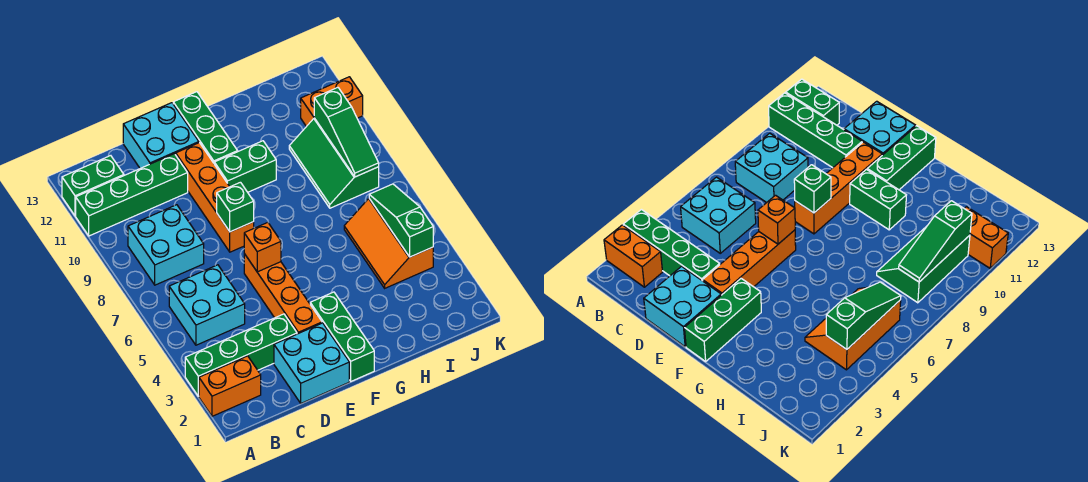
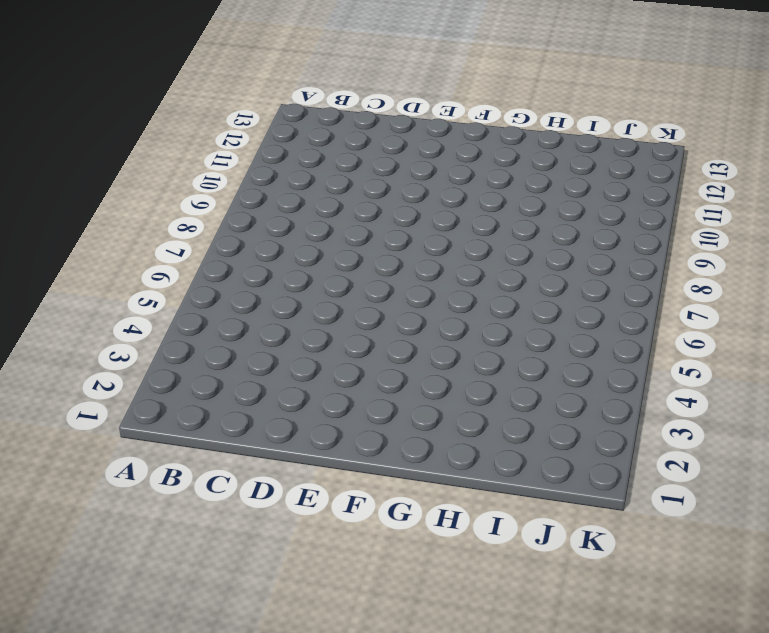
none -> orange brick A2:B2 level 1
none -> green brick A3:D3 level 1
none -> green brick A11:D11 level 1

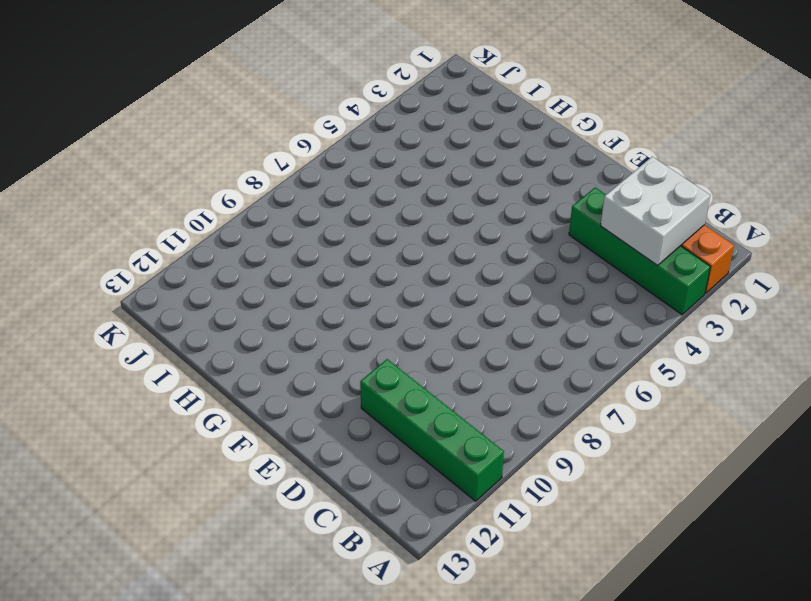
white brick B2:C3 level 2 -> none
none -> green brick A12:B12 level 1
none -> cyan brick B5:C6 level 1
none -> cyan brick B8:C9 level 1

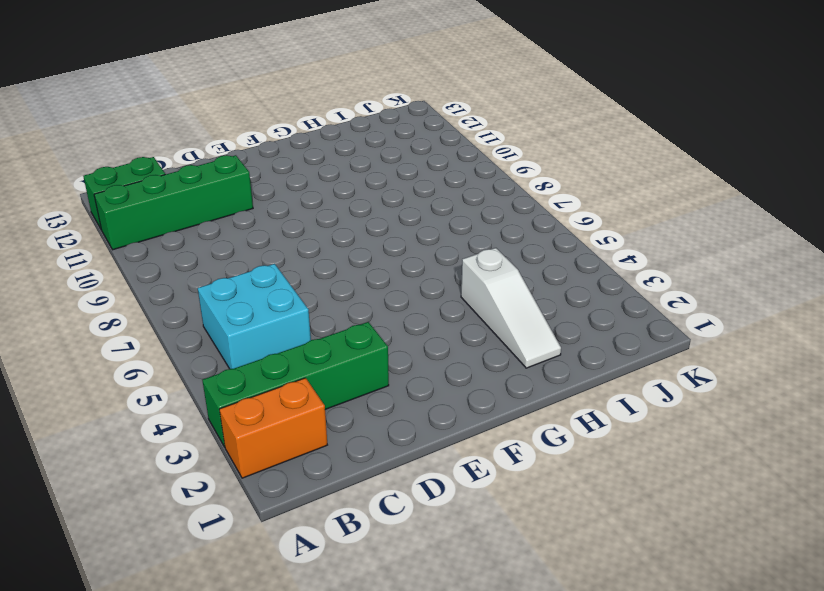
white slope H2:H4 level 1 top 4 -> none
none -> cyan brick B8:C9 level 1
none -> cyan brick D1:E2 level 1
none -> cyan brick D12:E13 level 1

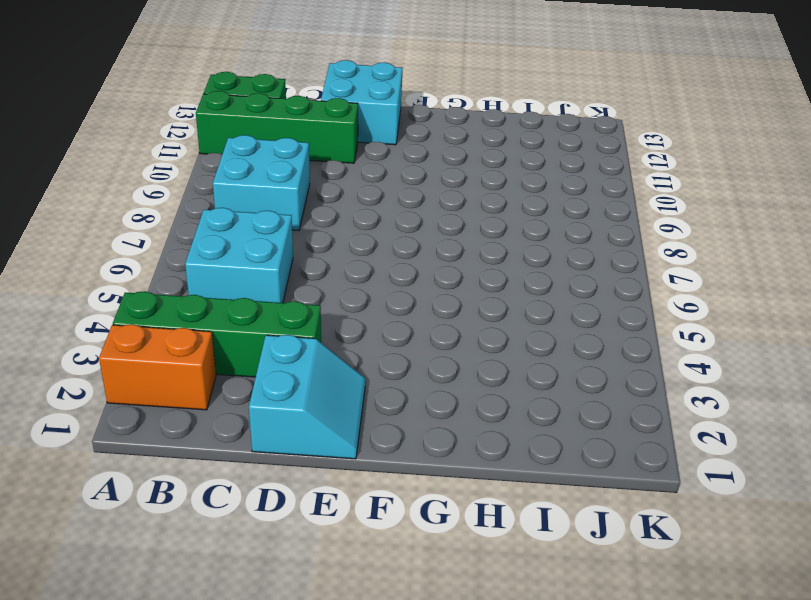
cyan slope D1:E2 level 1 top D -> cyan brick D1:E2 level 1
none -> orange brick E3:E6 level 1
none -> orange brick E8:E11 level 1
none -> green brick F1:F3 level 1

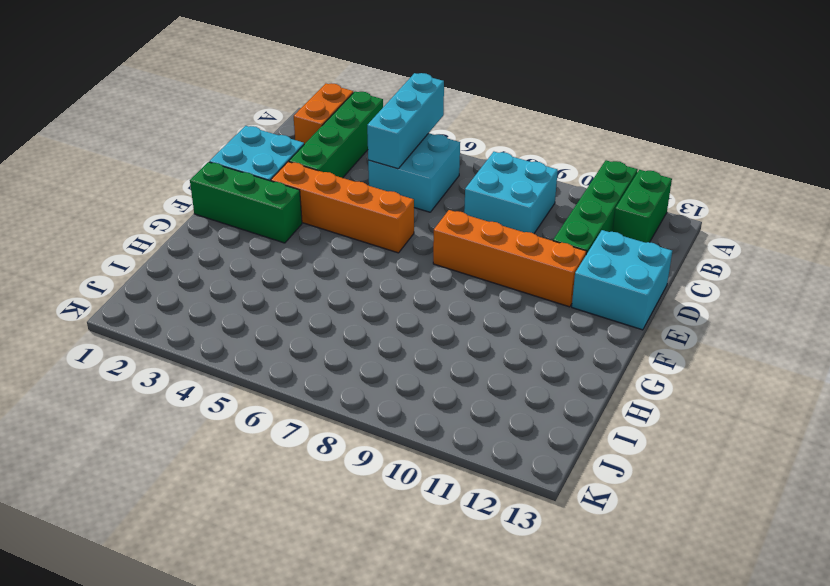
cyan brick A5:C5 level 2 -> none
none -> green brick F10:G10 level 1
none -> green brick F11:F13 level 1
none -> orange slope I4:J6 level 1 top J

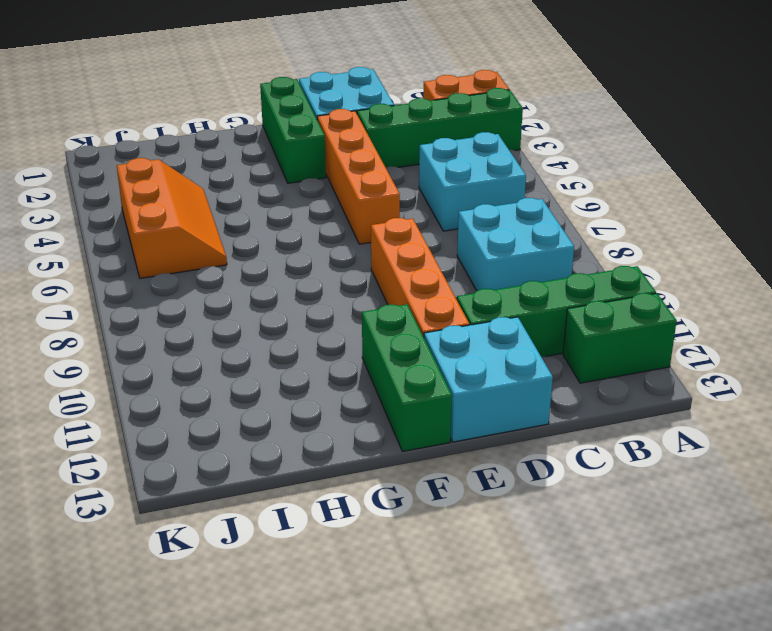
none -> green brick F10:G10 level 1
none -> green slope I8:J10 level 1 top J
none -> orange brick J11:K11 level 1

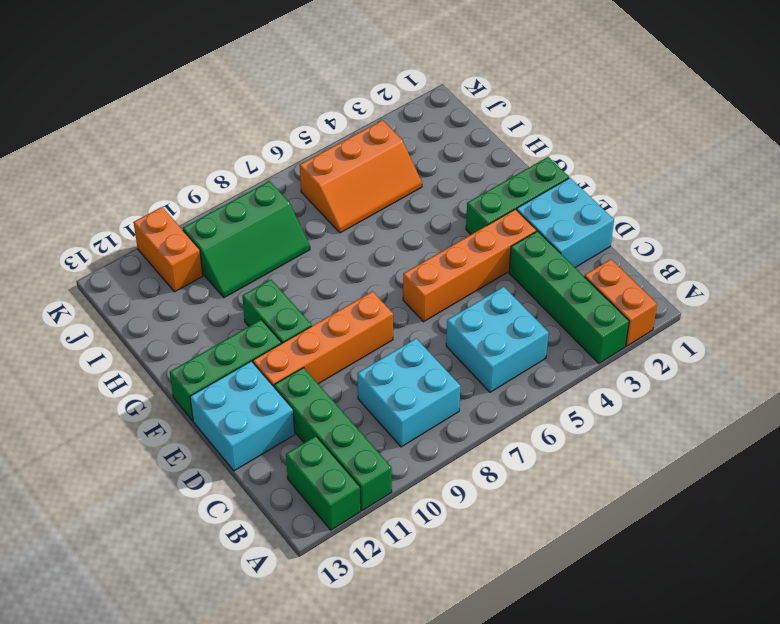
none -> orange brick E6 level 2
none -> green brick E8 level 2
none -> green slope J4:J6 level 2 top 4

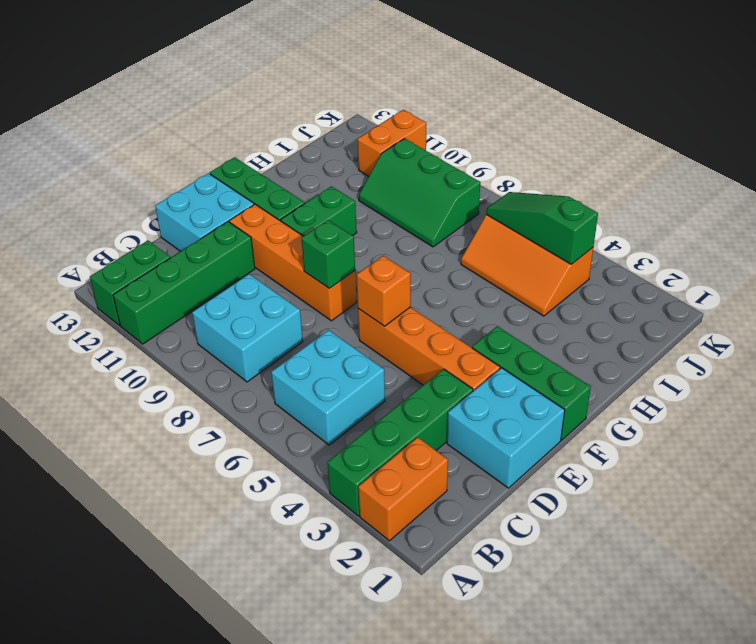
none -> green slope J8:J10 level 2 top 10

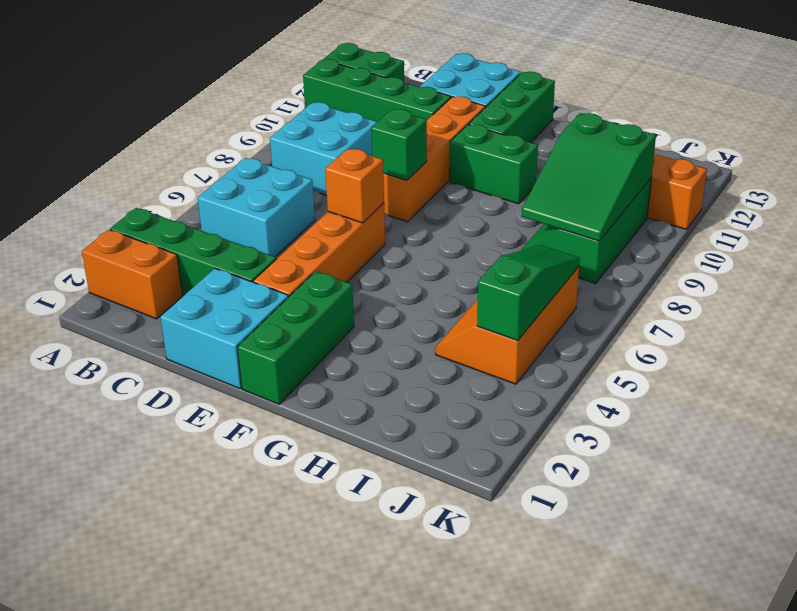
green slope I8:J10 level 2 top 10 -> green slope J8:J10 level 2 top 10

